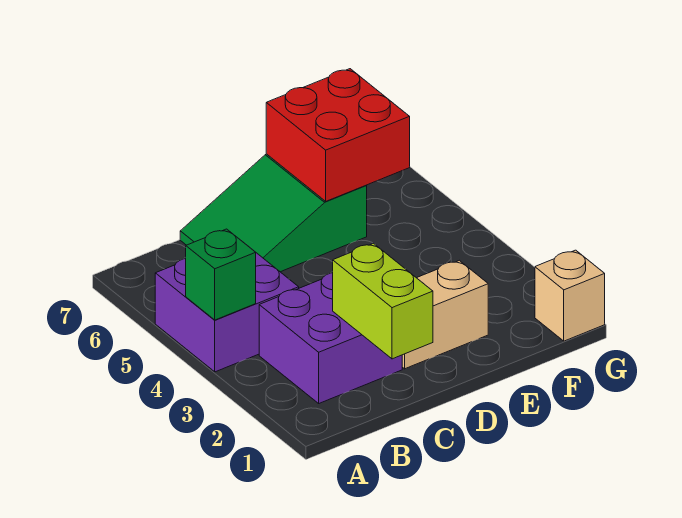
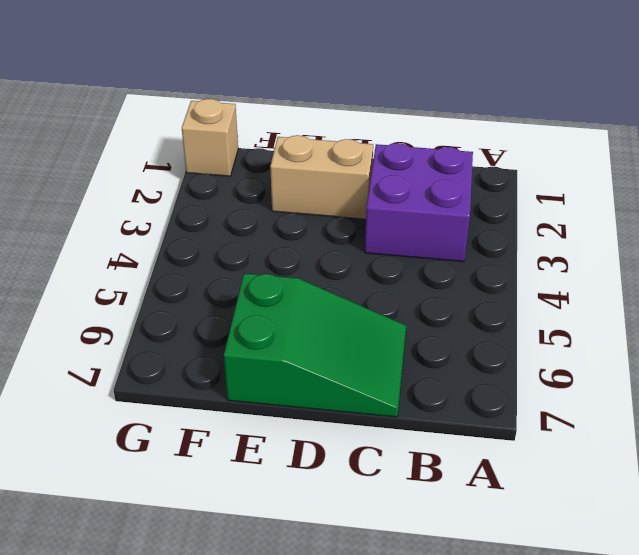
none -> purple brick A4:B5 level 1
none -> green brick A4 level 2

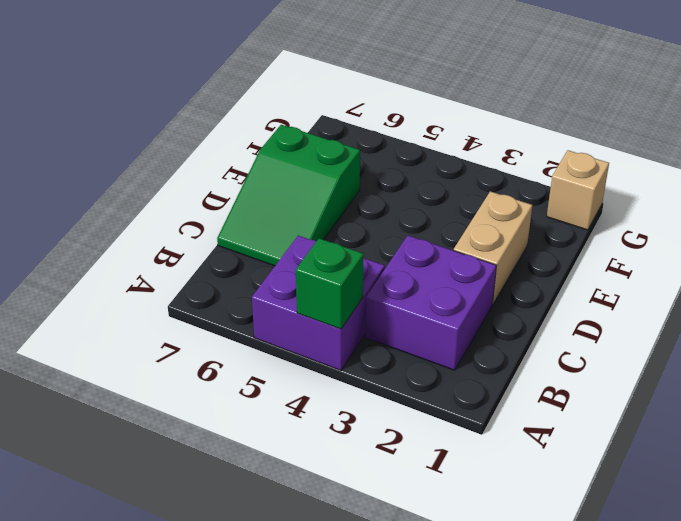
none -> lime brick C1:C2 level 2
none -> red brick E6:F7 level 2

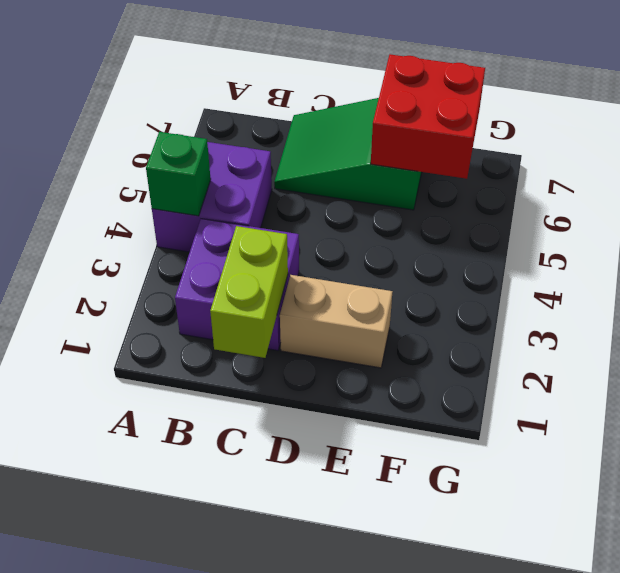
none -> tan brick G1 level 1

